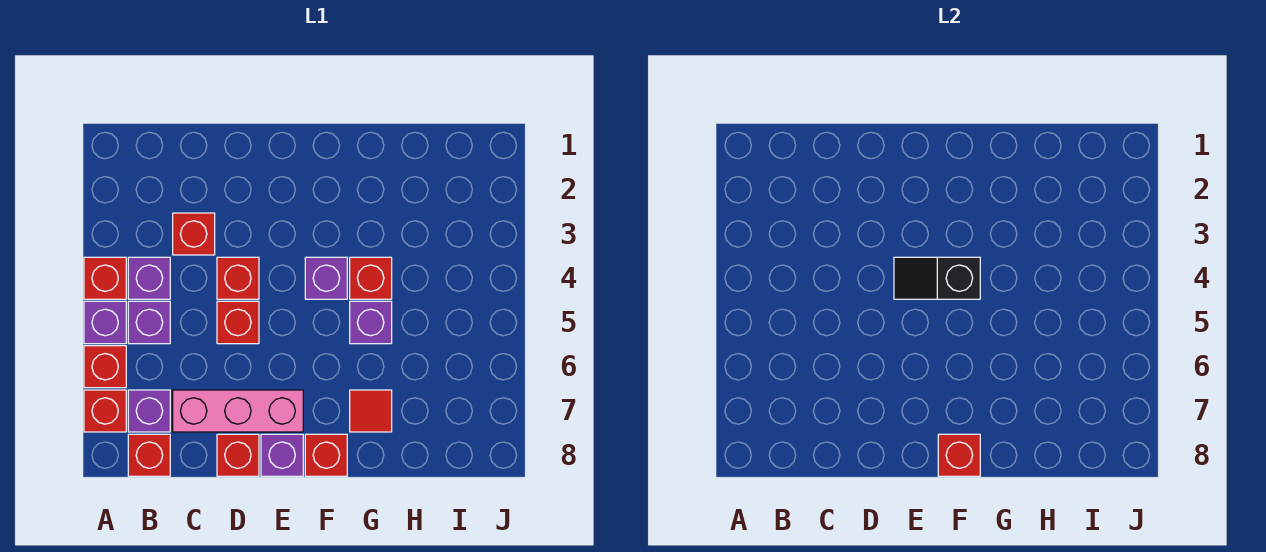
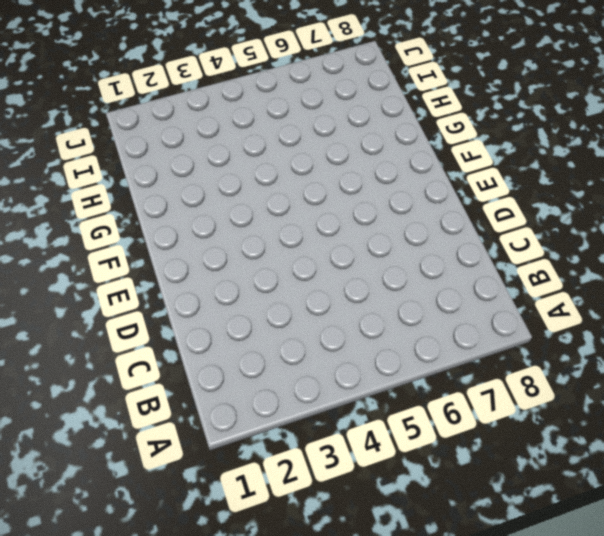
none -> red brick A4 level 1
none -> purple brick A5 level 1
none -> red brick A6 level 1

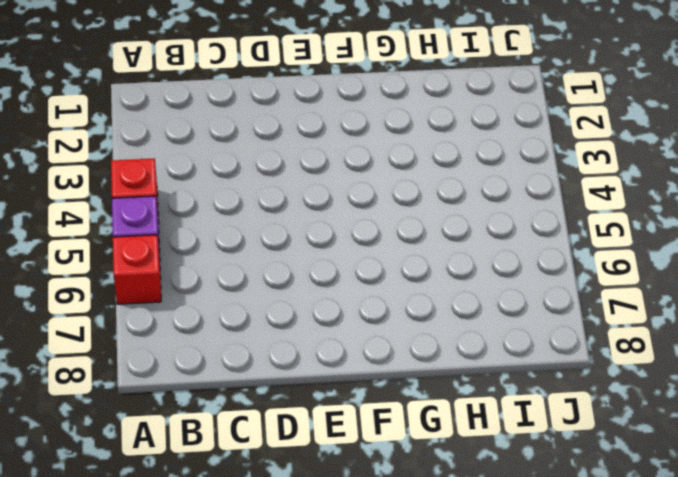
none -> red brick A7 level 1
none -> purple brick B4 level 1
none -> purple brick B5 level 1

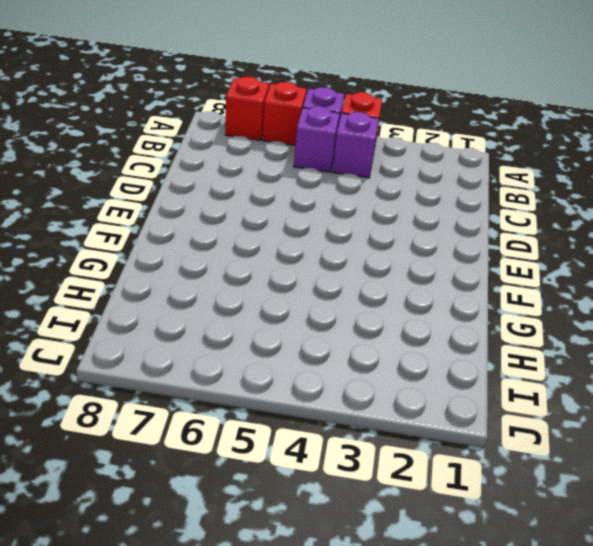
none -> purple brick B7 level 1
none -> red brick B8 level 1
none -> red brick C3 level 1

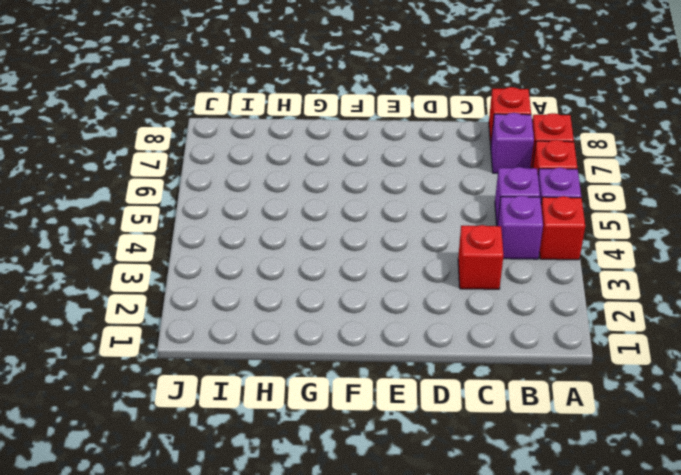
none -> pink brick C7:E7 level 1
none -> red brick D4 level 1
none -> red brick D5 level 1

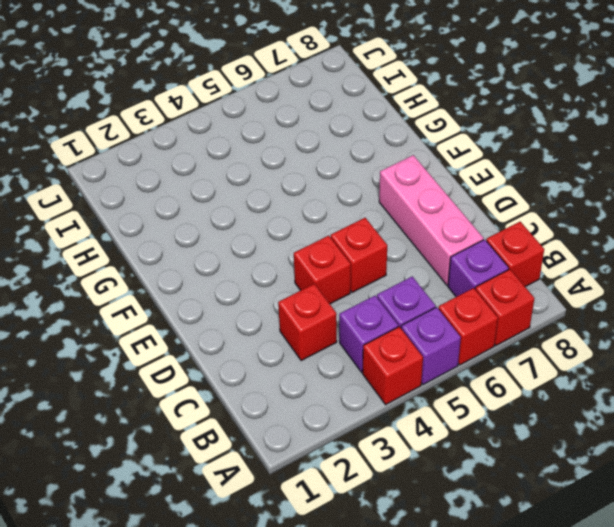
none -> red brick D8 level 1
none -> purple brick E8 level 1
none -> purple brick F4 level 1

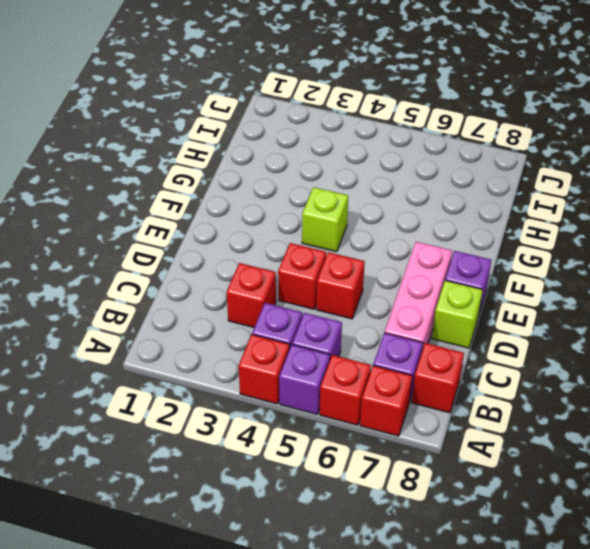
lime brick D8 level 1 -> red brick D8 level 1
lime brick F4 level 1 -> purple brick F4 level 1
none -> red brick F8 level 1
none -> red brick G4 level 1
none -> purple brick G5 level 1

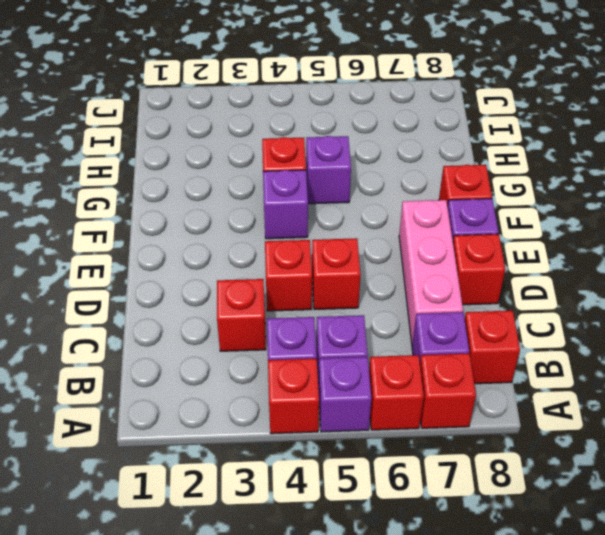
none -> red tile G7 level 1
none -> black slope E4:F4 level 2 top F
none -> red brick F8 level 2

